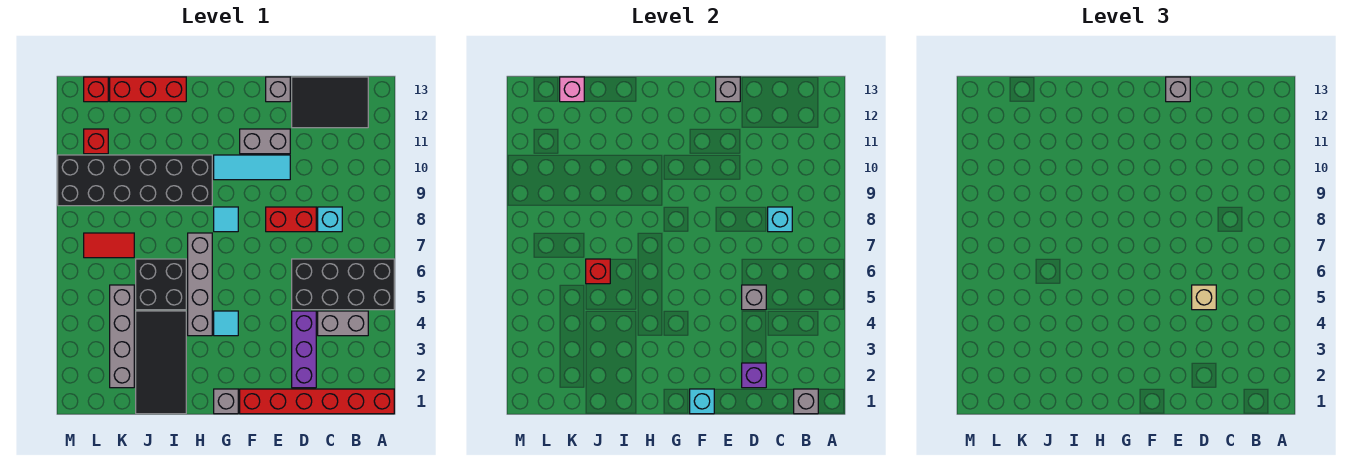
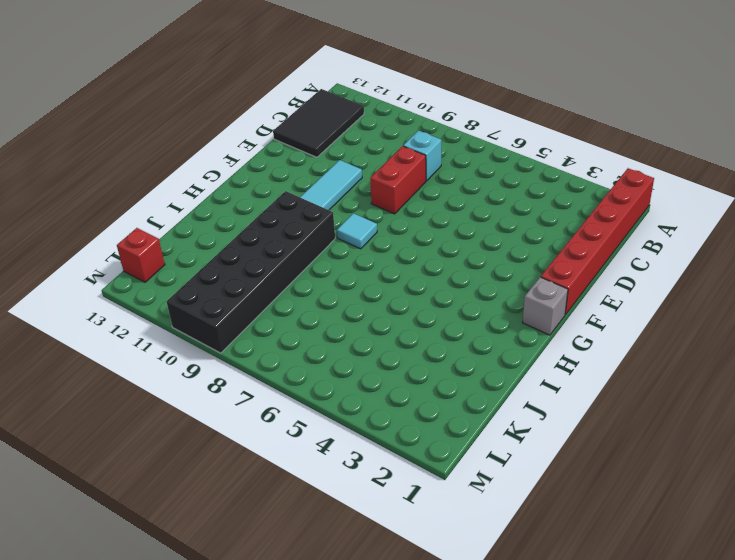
none -> black brick A5:D6 level 1
none -> grey brick B4:C4 level 1
none -> purple brick D2:D4 level 1
none -> grey brick E11:F11 level 1

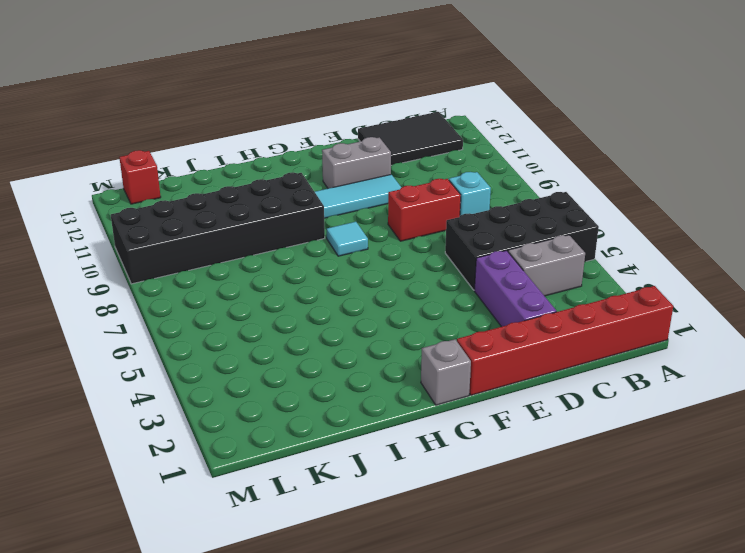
none -> grey brick E13 level 1
none -> cyan tile G4 level 1
none -> grey brick H4:H7 level 1
none -> black tile I1:J4 level 1

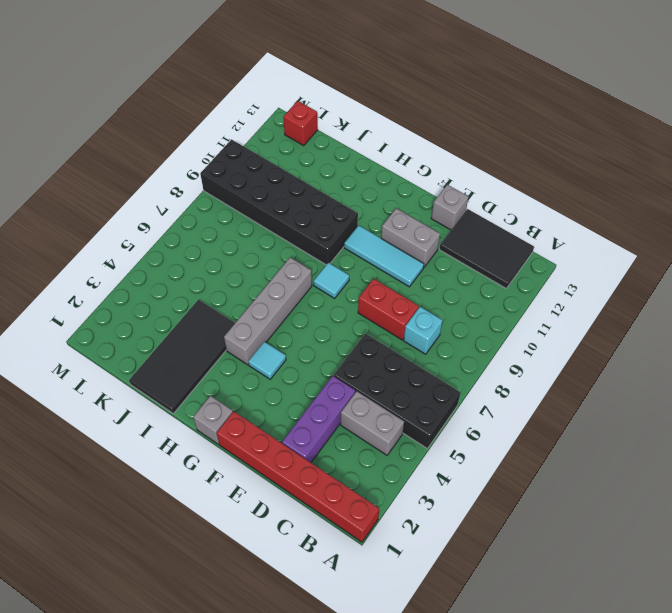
none -> black brick I5:J6 level 1
none -> red brick I13:K13 level 1
none -> grey brick K2:K5 level 1
none -> red tile K7:L7 level 1

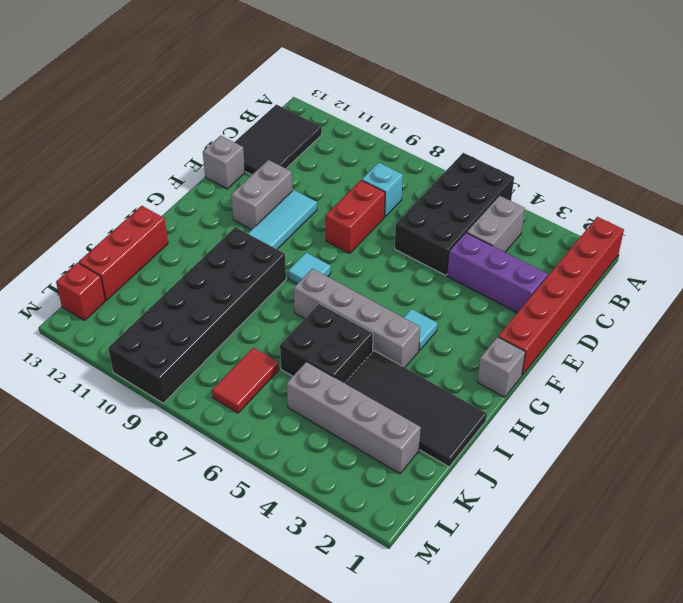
none -> red brick L11 level 1
none -> grey brick B1 level 2
none -> cyan brick C8 level 2
none -> purple brick D2 level 2

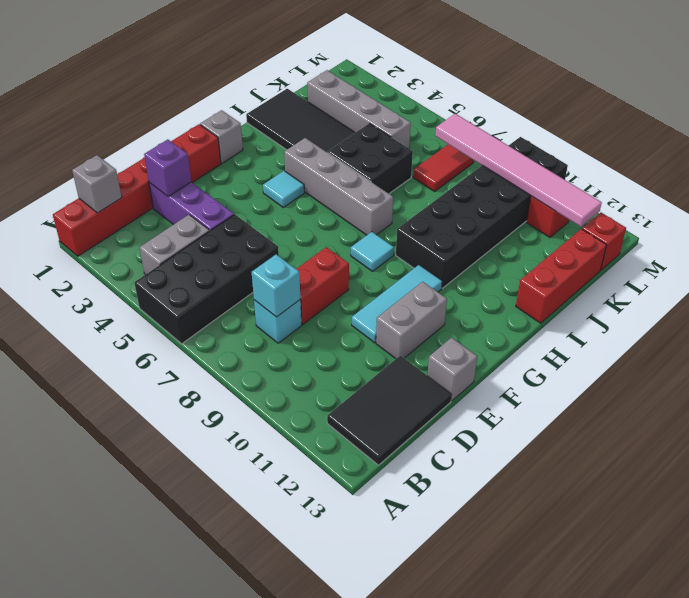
pink tile L7:L12 level 2 -> none
none -> grey brick D5 level 2
none -> grey brick E13 level 2
none -> cyan brick F1 level 2
none -> red brick J6 level 2

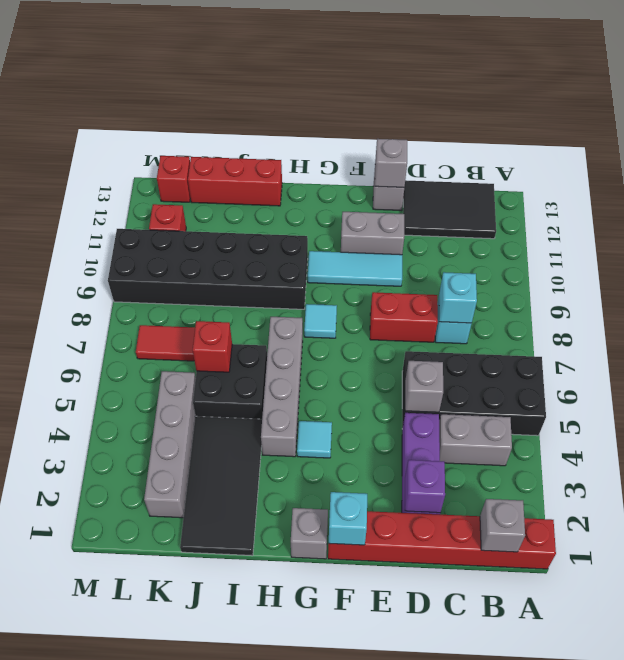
none -> pink brick K13 level 2
none -> tan brick D5 level 3
none -> grey brick E13 level 3

